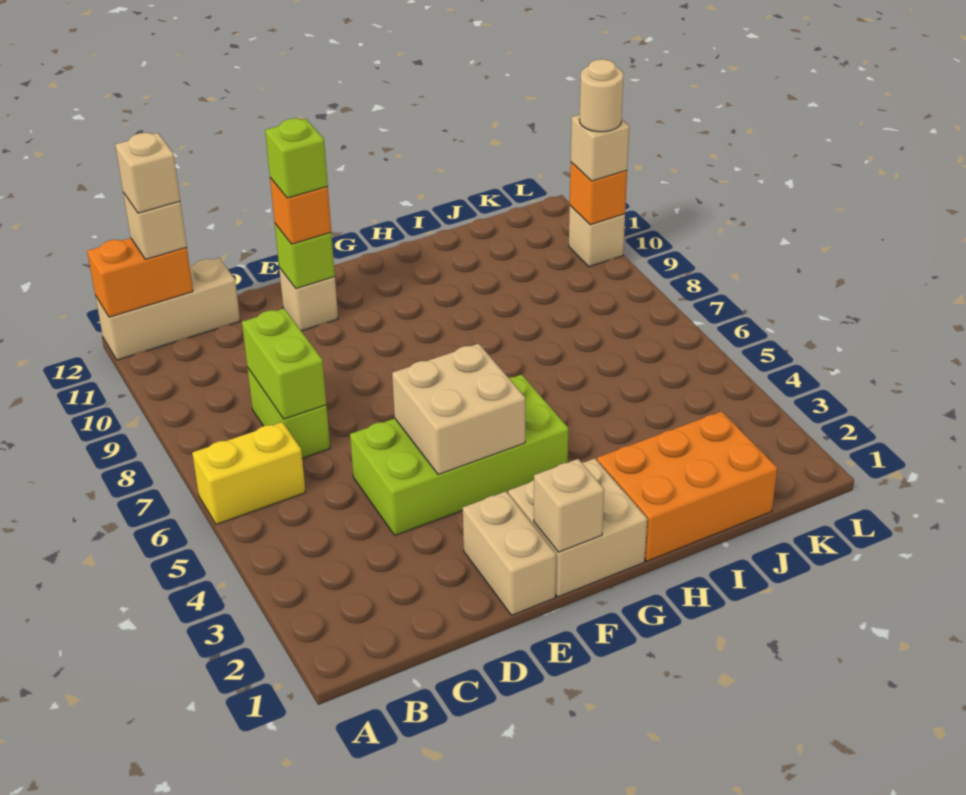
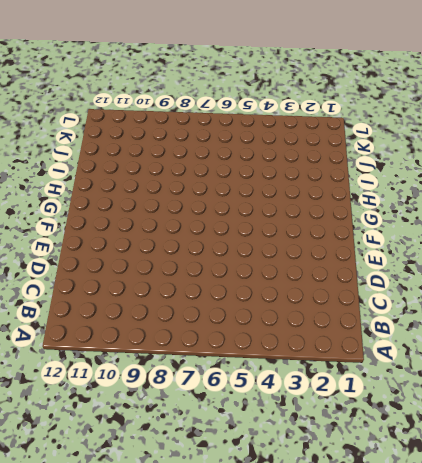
none -> yellow brick A6:B6 level 1
none -> tan brick A12:C12 level 1
none -> lime brick C7:C8 level 1

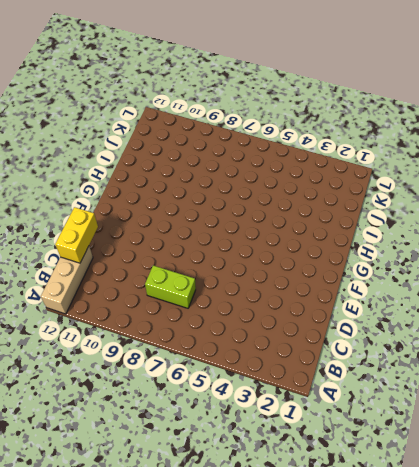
yellow brick C12:D12 level 2 -> yellow brick A6:B6 level 1
none -> lime brick D4:G5 level 1
none -> tan brick E1:E2 level 1
none -> tan brick E11 level 1

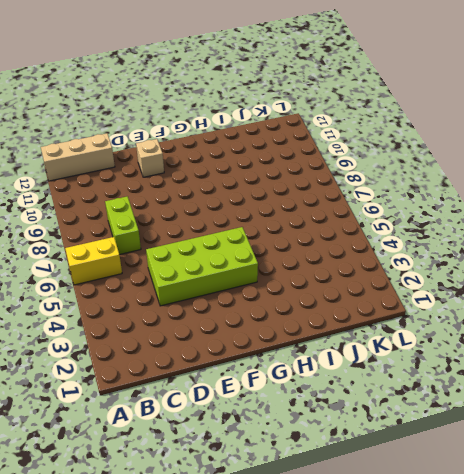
none -> tan brick E1:E2 level 1
none -> tan brick F1:G2 level 1
none -> orange brick H1:J2 level 1

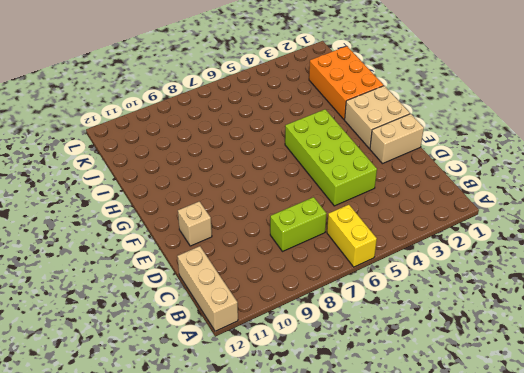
none -> tan brick L10 level 1
none -> orange brick A12:B12 level 2
none -> lime brick C7:C8 level 2

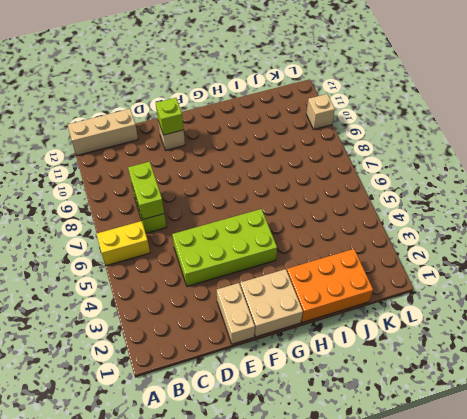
none -> orange brick A12:B12 level 2
none -> tan brick E4:F5 level 2
none -> tan brick F1 level 2

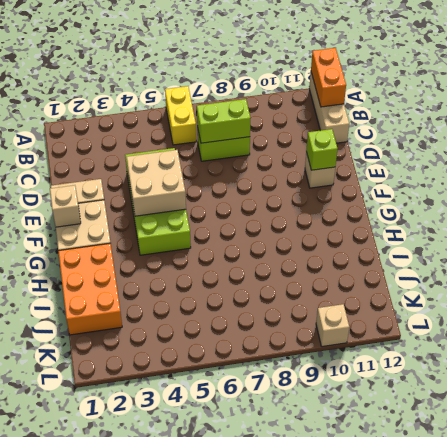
none -> orange brick L10 level 2
none -> tan brick B12 level 3
none -> orange brick E11 level 3

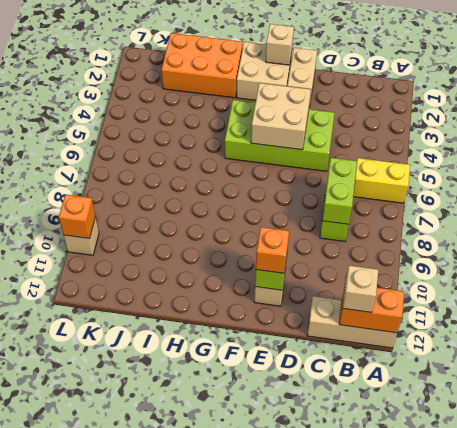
none -> tan brick L10 level 3
none -> tan brick B12 level 4
none -> lime brick E11 level 4

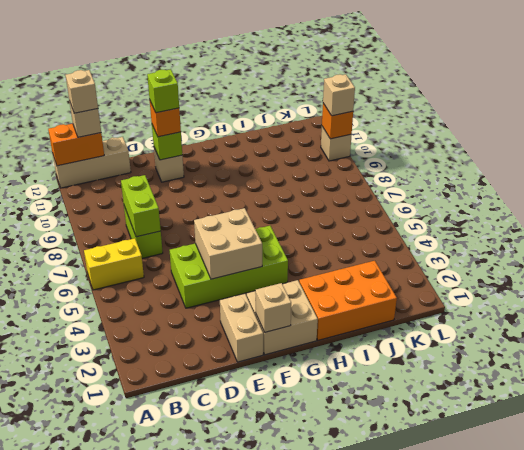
none -> tan round brick L10 level 4

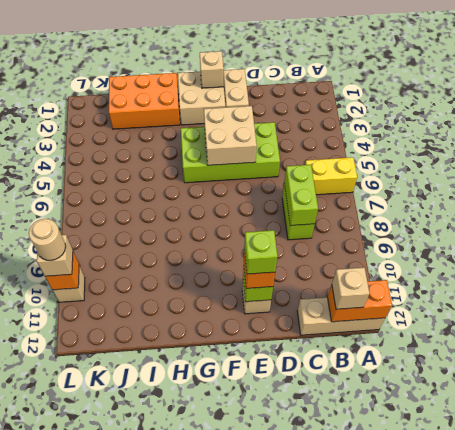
none -> tan brick B12 level 4

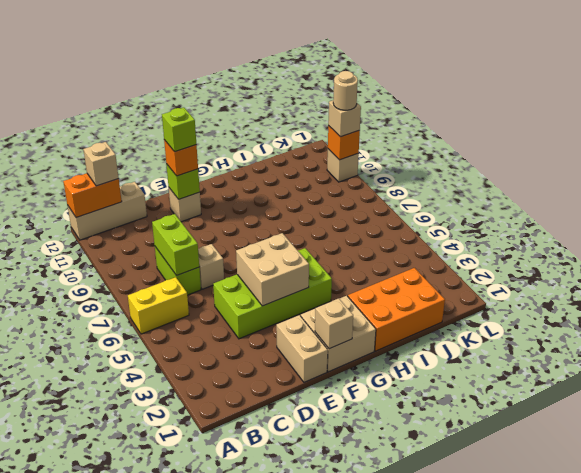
tan brick D7 level 1 -> tan brick B12 level 4

